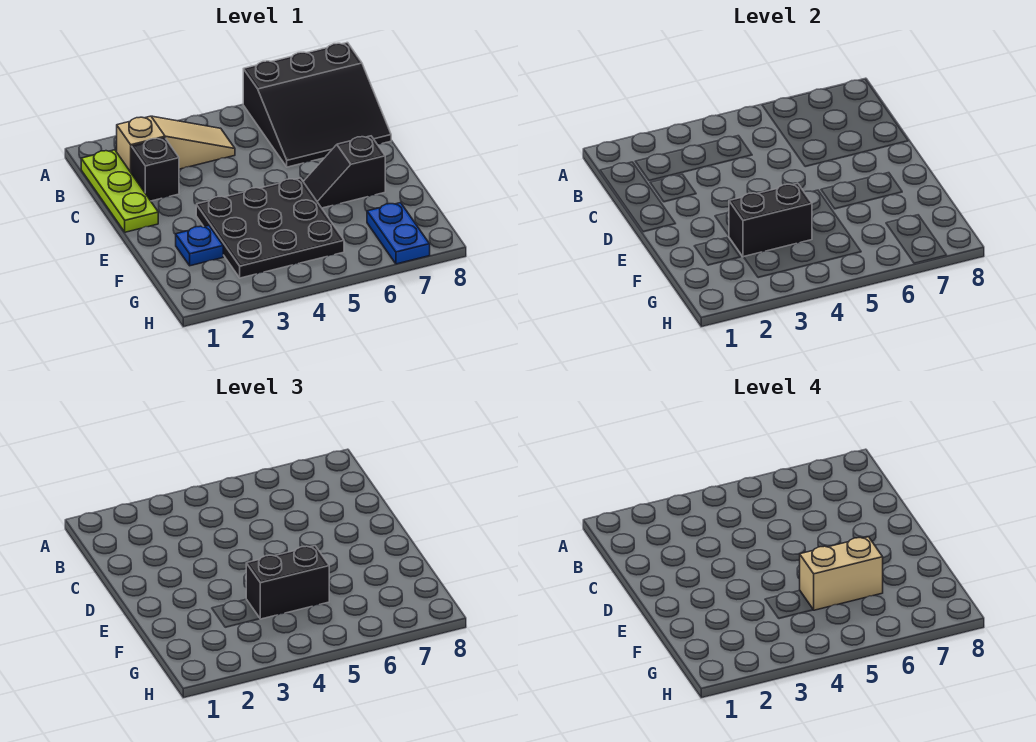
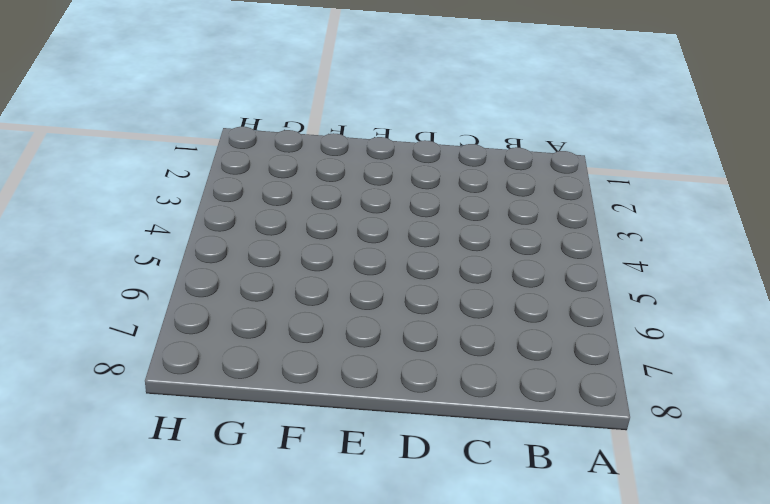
none -> black slope A6:C8 level 1 top A
none -> lime plate B1:D1 level 1

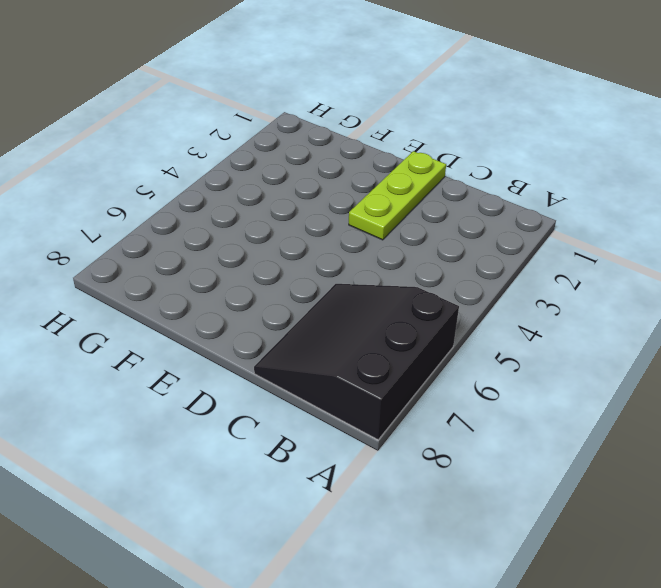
lime plate D1:D3 level 1 -> lime plate B1:D1 level 1
none -> tan slope B2:B4 level 1 top 2
none -> black brick C2 level 1

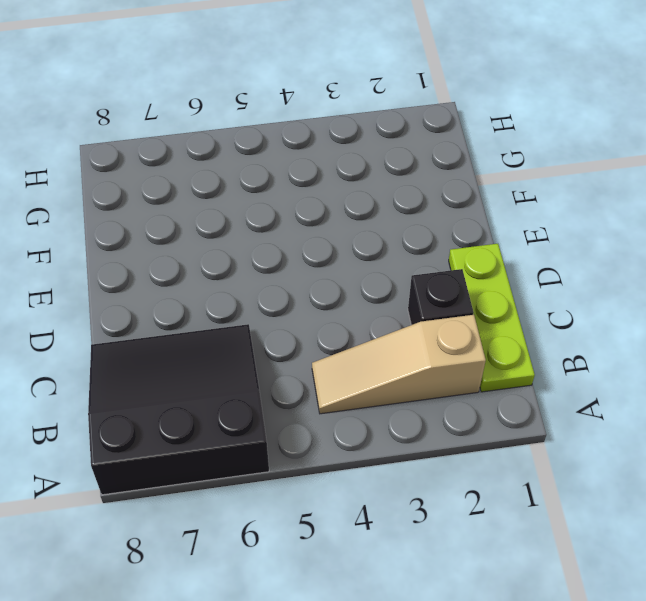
none -> black plate E3:G5 level 1
none -> black slope E6:E7 level 1 top 7

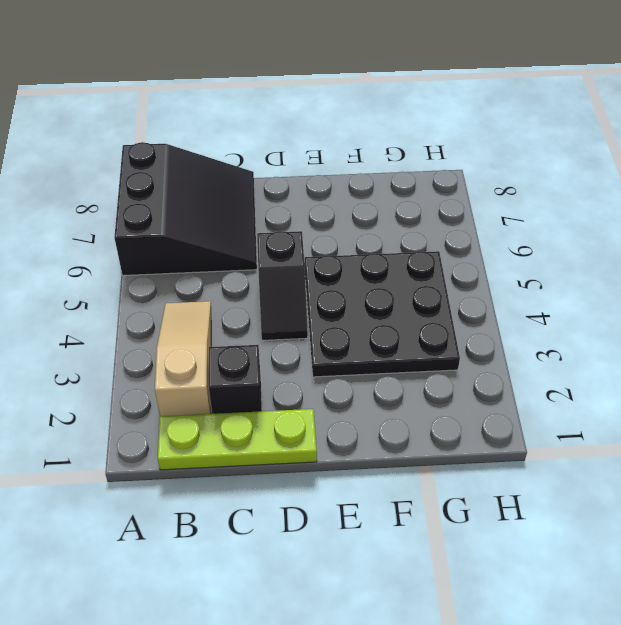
black slope D4:D5 level 1 top 5 -> black slope E6:E7 level 1 top 7
none -> blue plate F2 level 1
none -> blue plate G7:H7 level 1

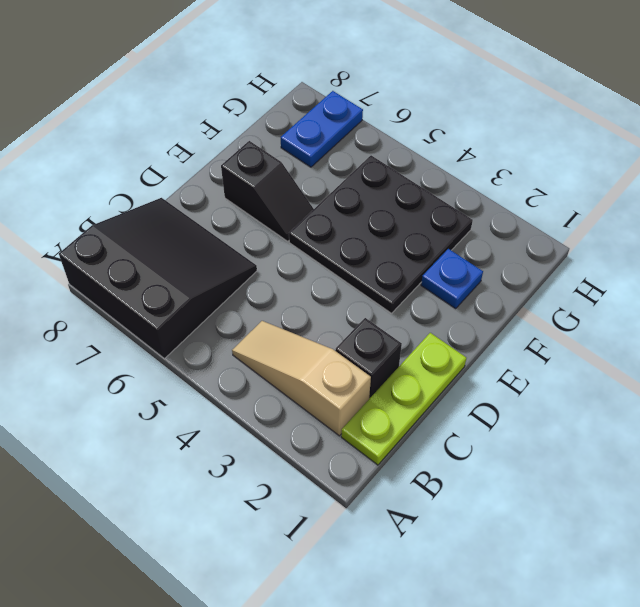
none -> black brick F3:F4 level 2
none -> black brick F4:F5 level 3

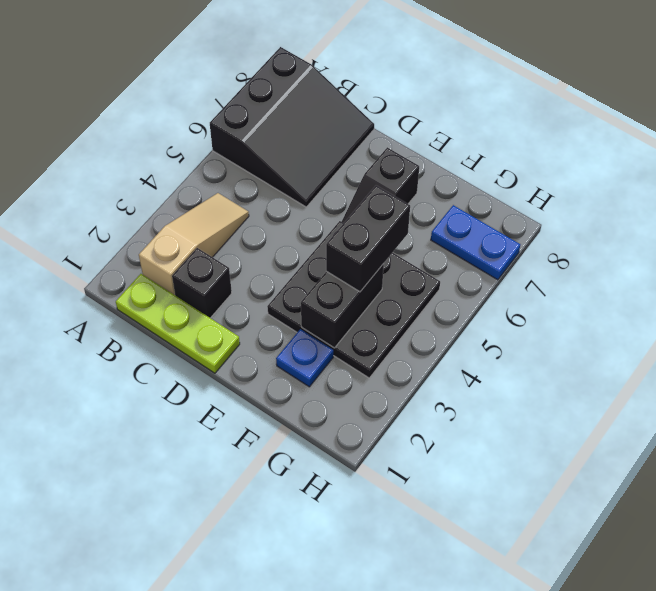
none -> tan brick F5:F6 level 4

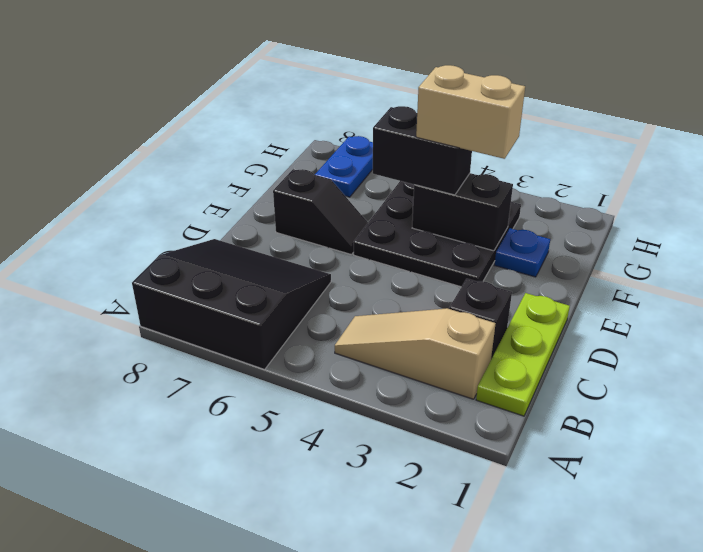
tan brick F3:F4 level 4 -> tan brick F5:F6 level 4

